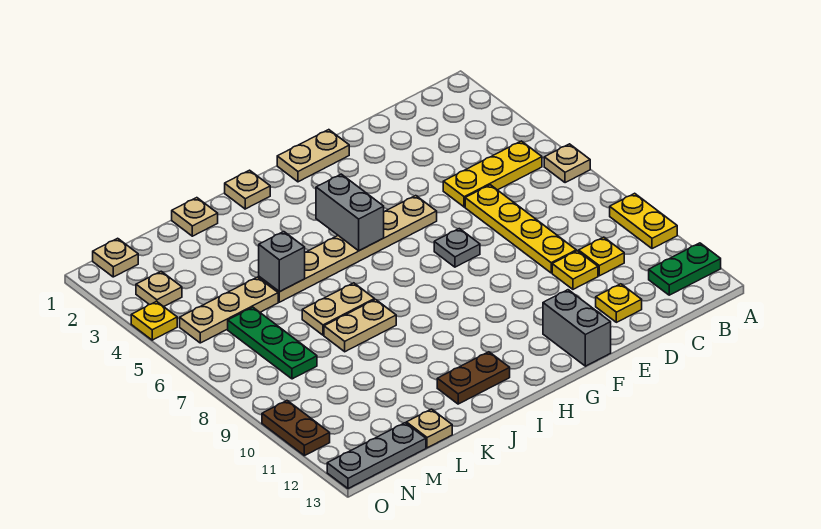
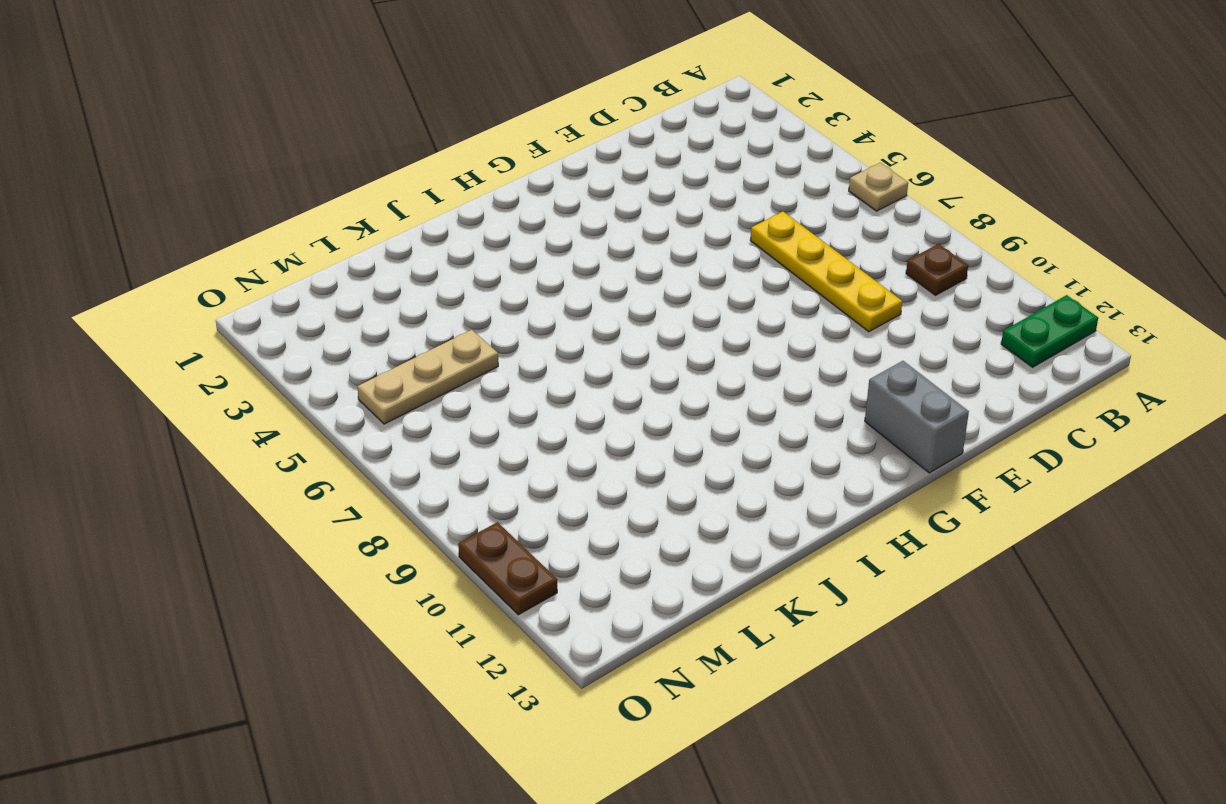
brown plate B9 level 1 -> none
none -> yellow plate A9:A10 level 1
none -> yellow plate B5:D5 level 1
none -> yellow plate C10 level 1

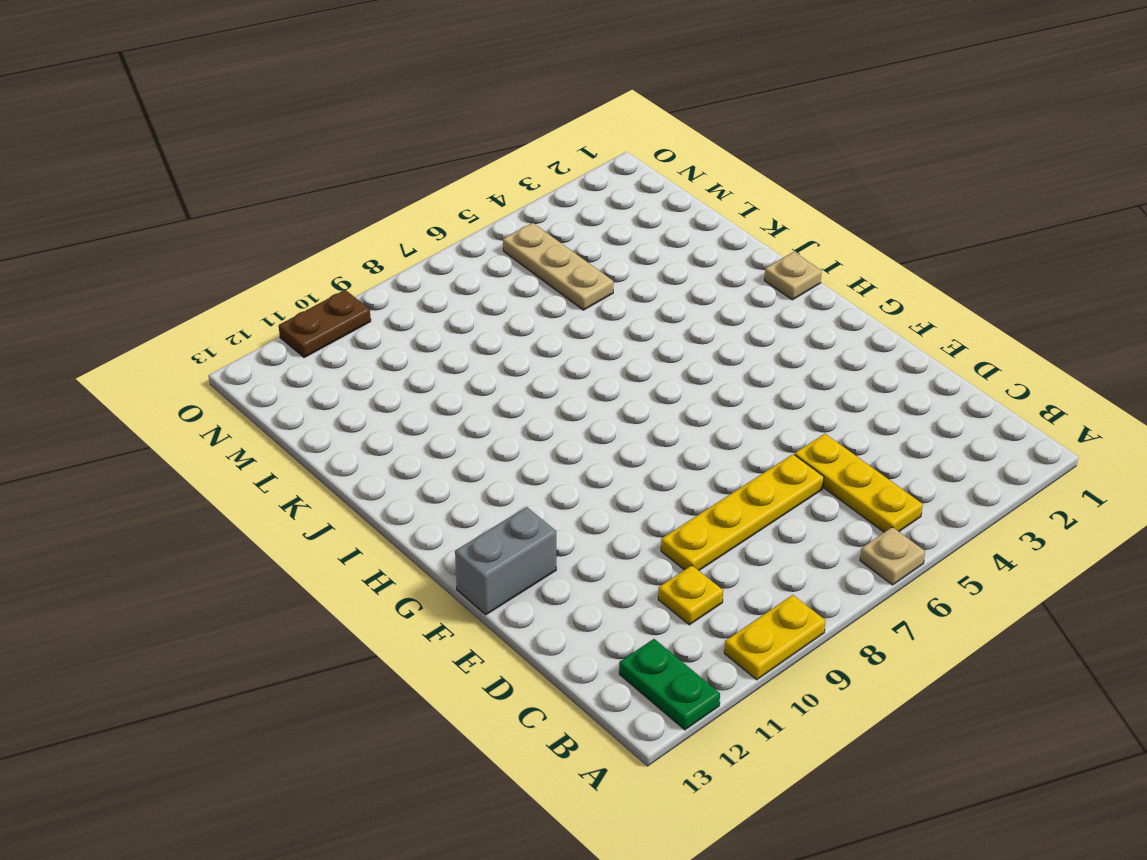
none -> yellow plate D10 level 1
none -> yellow plate D12 level 1
none -> tan plate F1:G1 level 1

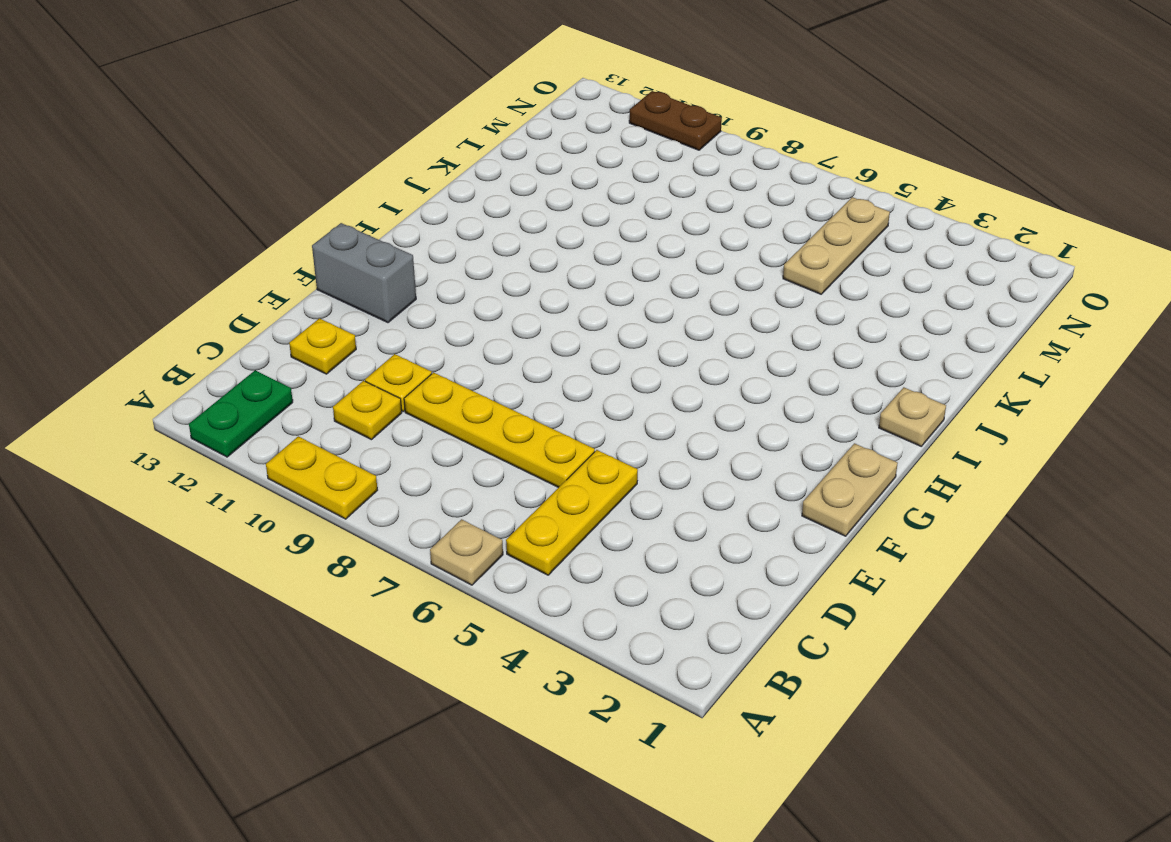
none -> tan plate F5:K5 level 1
none -> grey plate F7 level 1
none -> brown plate I12:J12 level 1

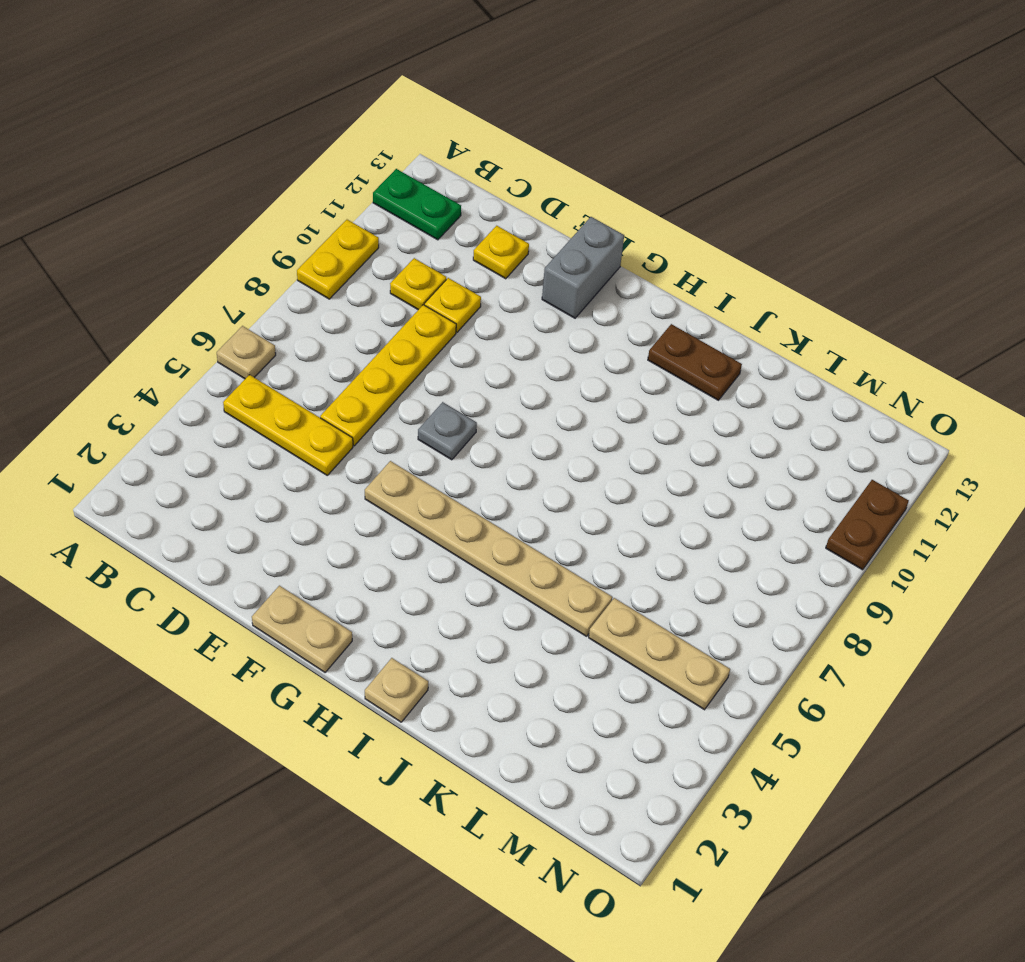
none -> tan plate J7:K7 level 1
none -> tan plate J8:K8 level 1
none -> tan plate K1 level 1

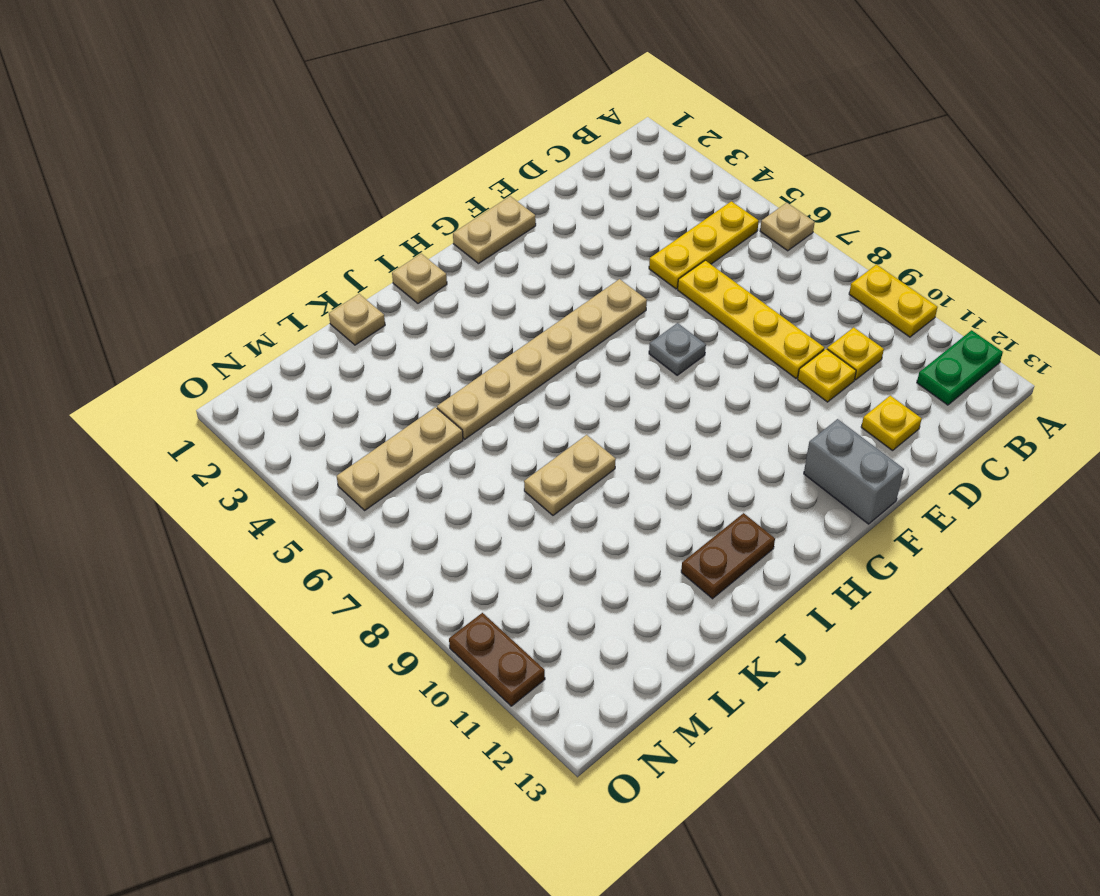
none -> tan plate J7:K7 level 1
none -> tan plate L13 level 1
none -> green plate M6:M8 level 1

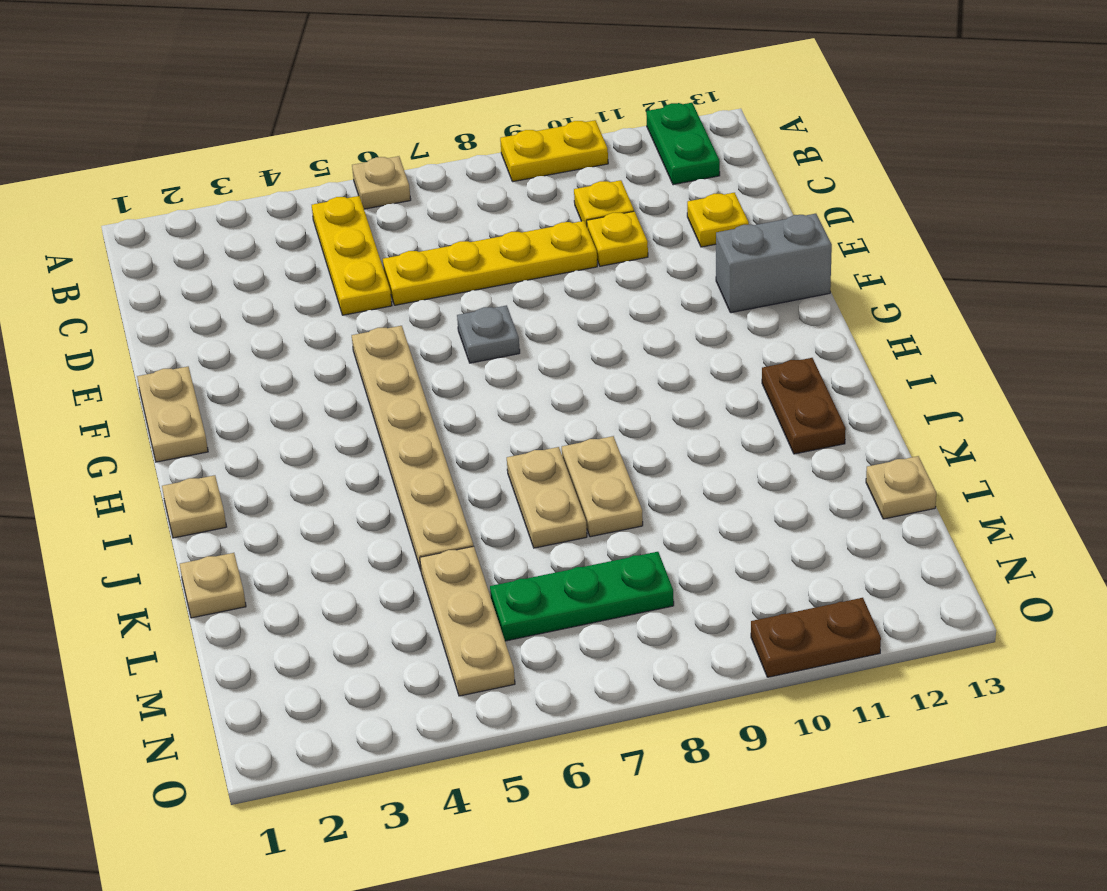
none -> grey plate M13:O13 level 1
none -> tan plate N1 level 1
none -> tan plate N3 level 1

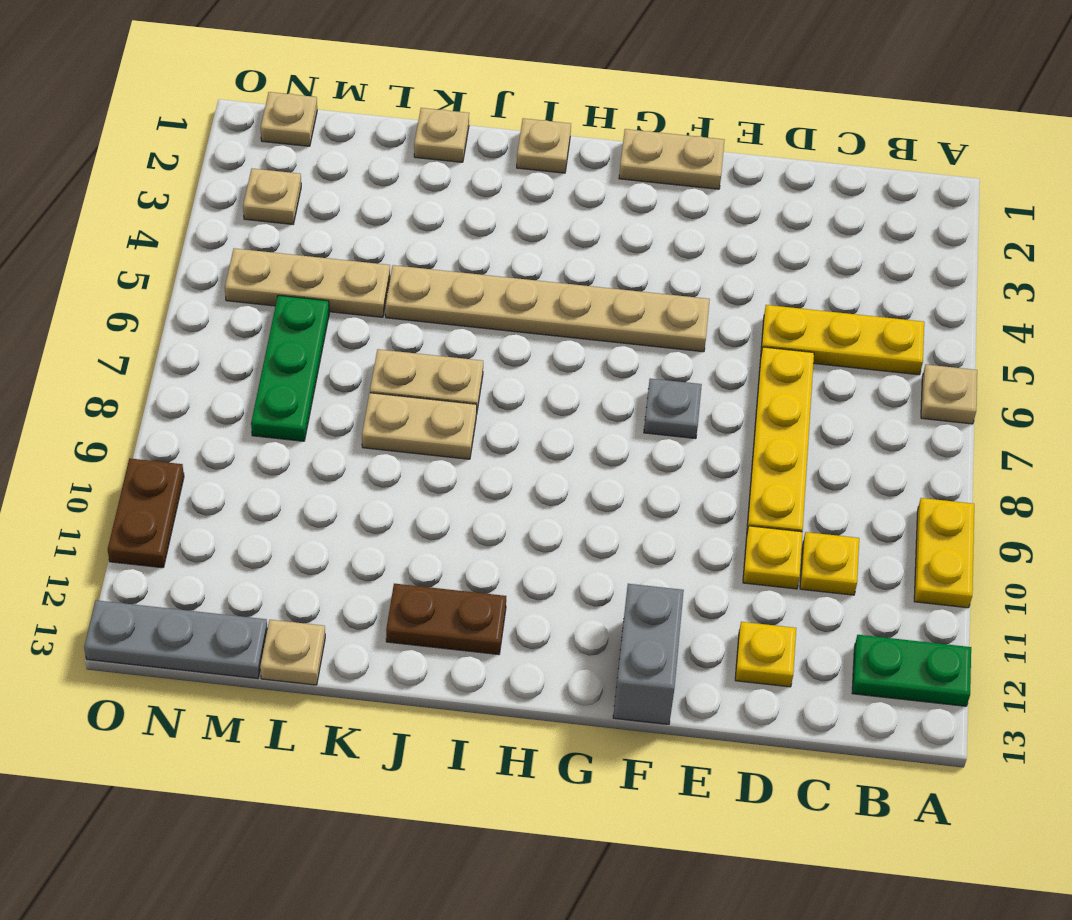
none -> yellow plate O4 level 1
none -> grey brick H4:H5 level 2
none -> grey brick K5 level 2

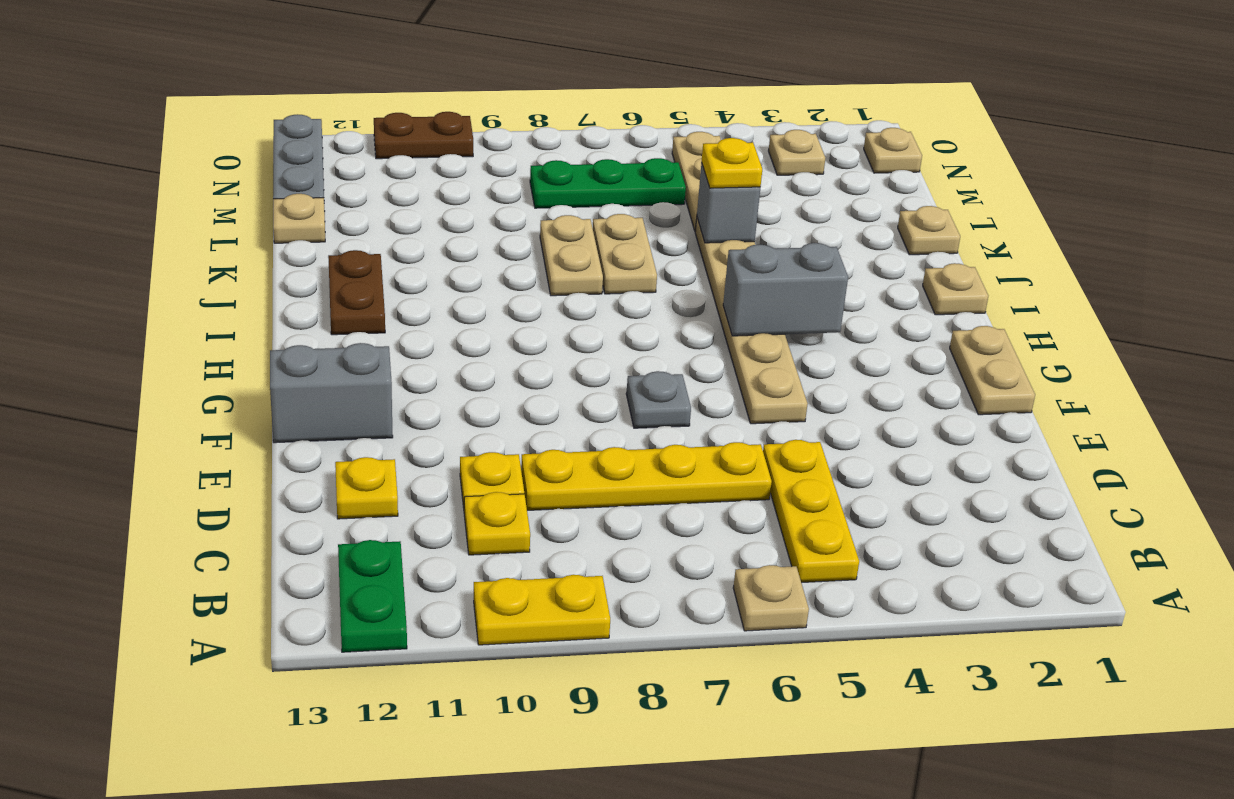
yellow plate K5 level 3 -> yellow plate O4 level 1

